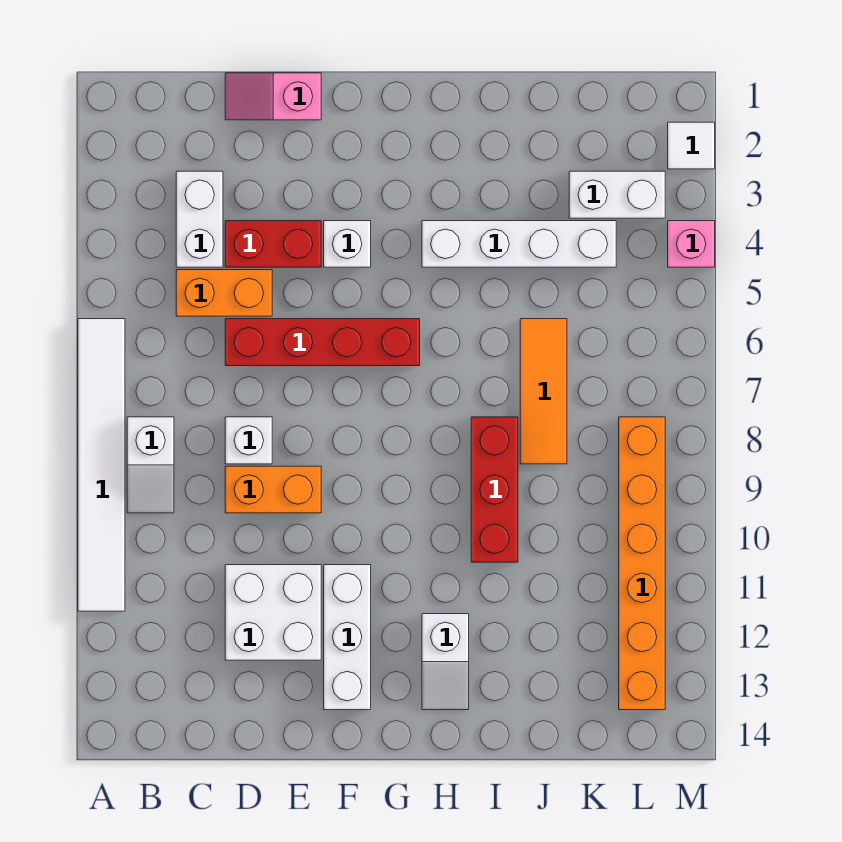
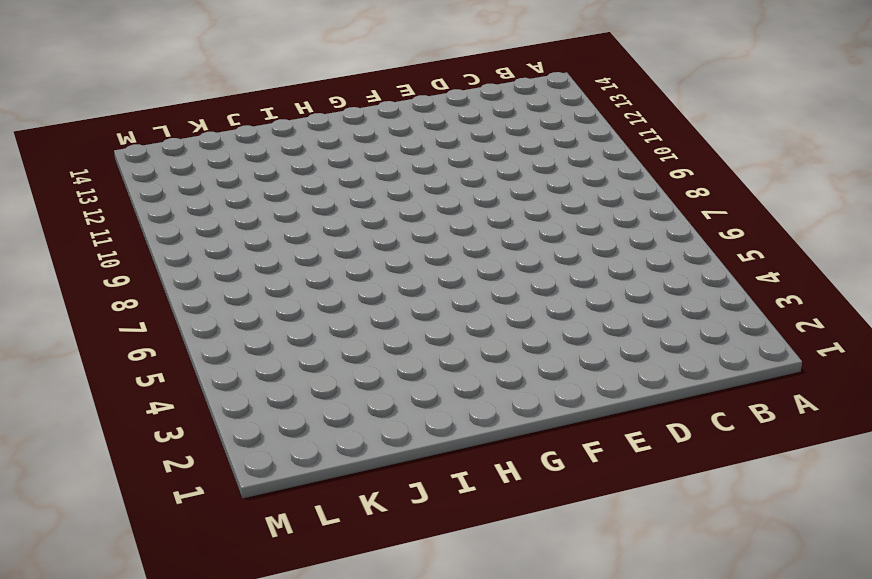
none -> white tile A6:A11 level 1
none -> white slope B8:B9 level 1 top 8
none -> white brick C3:C4 level 1

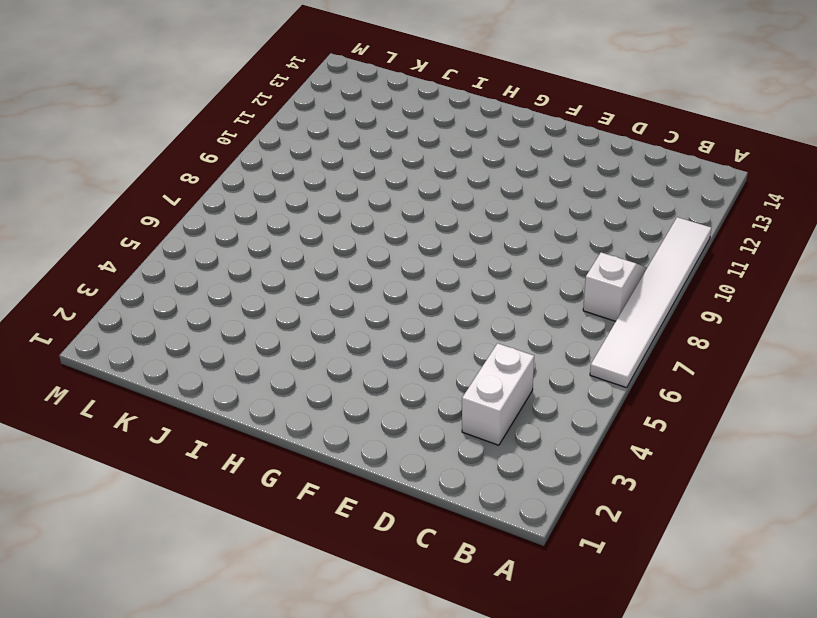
none -> orange brick C5:D5 level 1
none -> pink slope D1:E1 level 1 top E
none -> red brick D4:E4 level 1

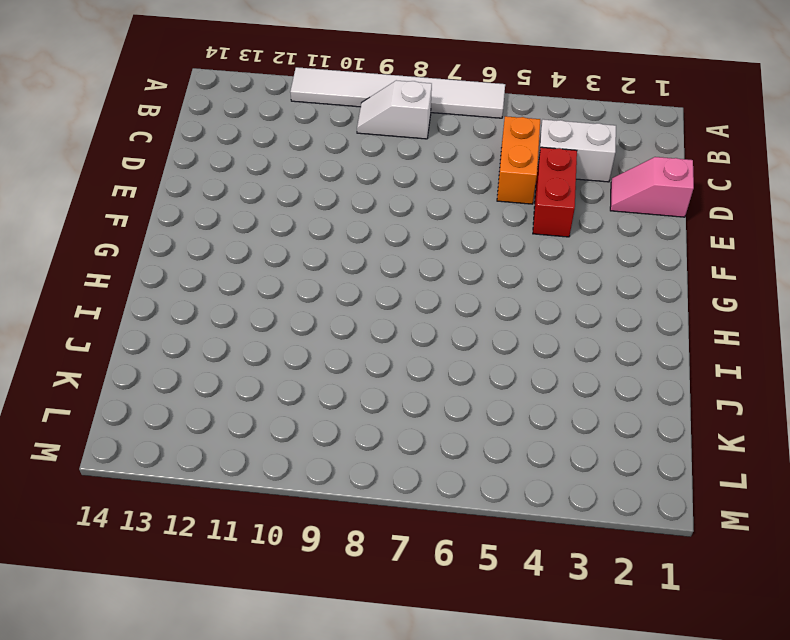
pink slope D1:D2 level 1 top 1 -> pink slope D1:E1 level 1 top E
none -> red brick D6:G6 level 1
none -> white brick D8 level 1
none -> orange brick D9:E9 level 1

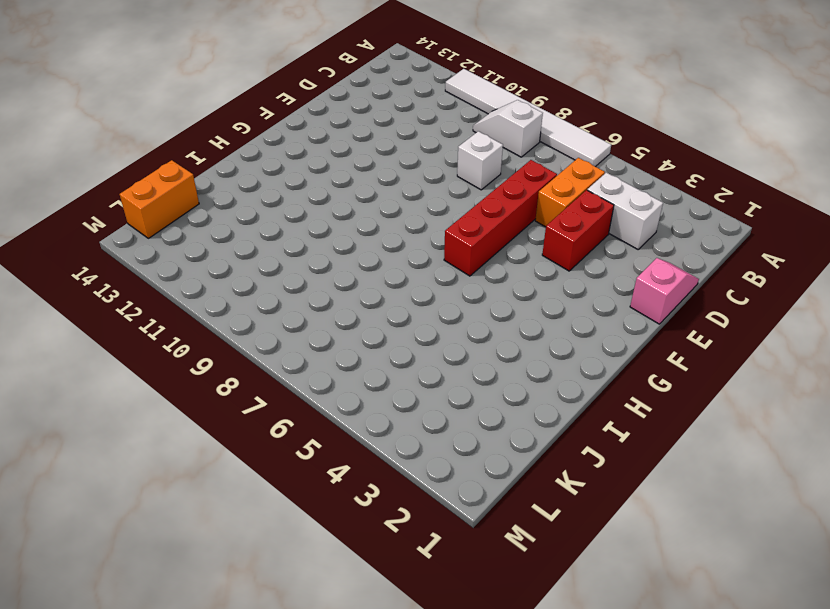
orange brick K14:L14 level 1 -> orange brick D9:E9 level 1
none -> white brick D11:E12 level 1
none -> white brick F4 level 1
none -> white brick F11:F13 level 1

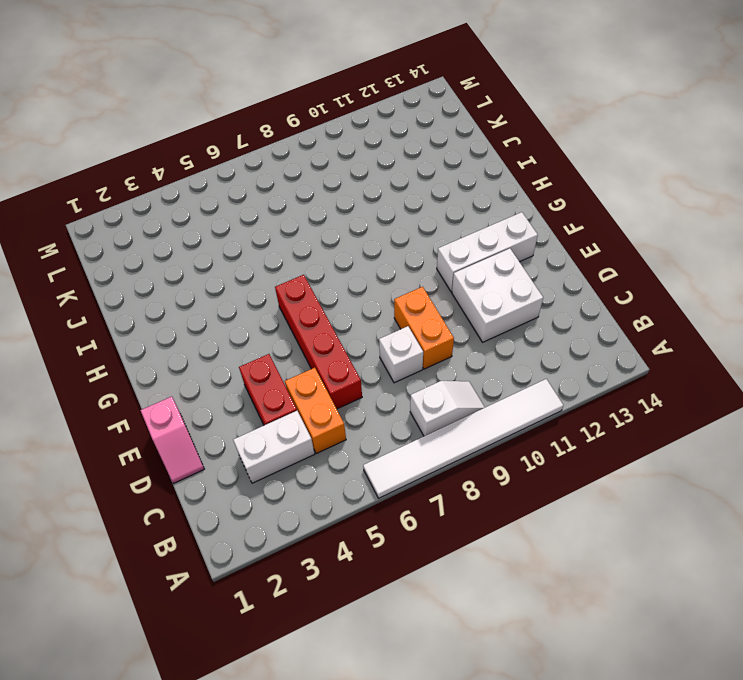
none -> white brick F4 level 1
none -> white brick H4:K4 level 1
none -> white slope H12:H13 level 1 top 12

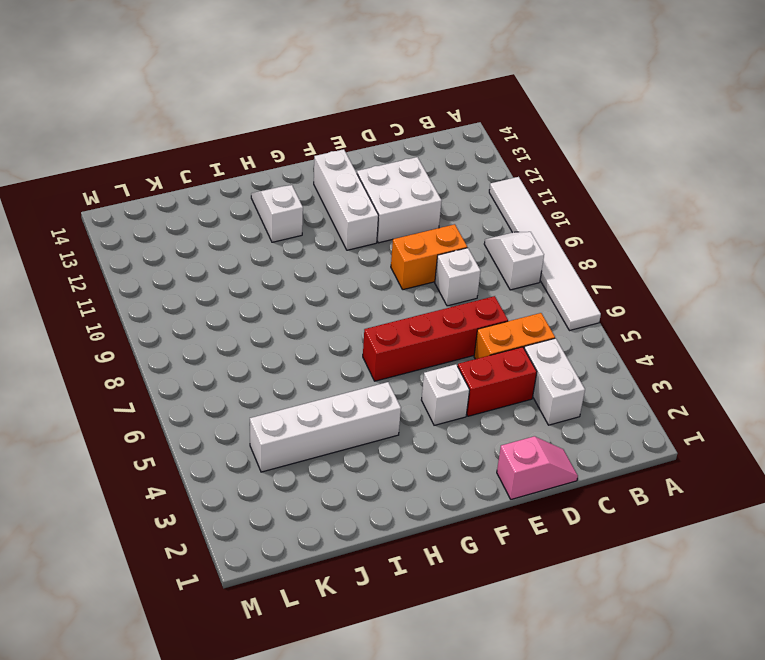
none -> red brick I8:I10 level 1
none -> orange tile J6:J8 level 1
none -> white brick K3:L3 level 1

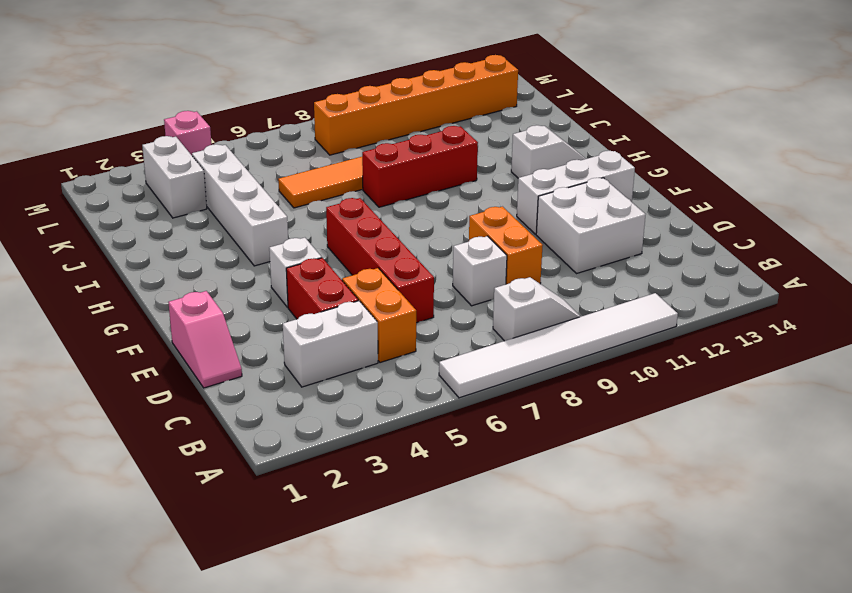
none -> white tile M2 level 1

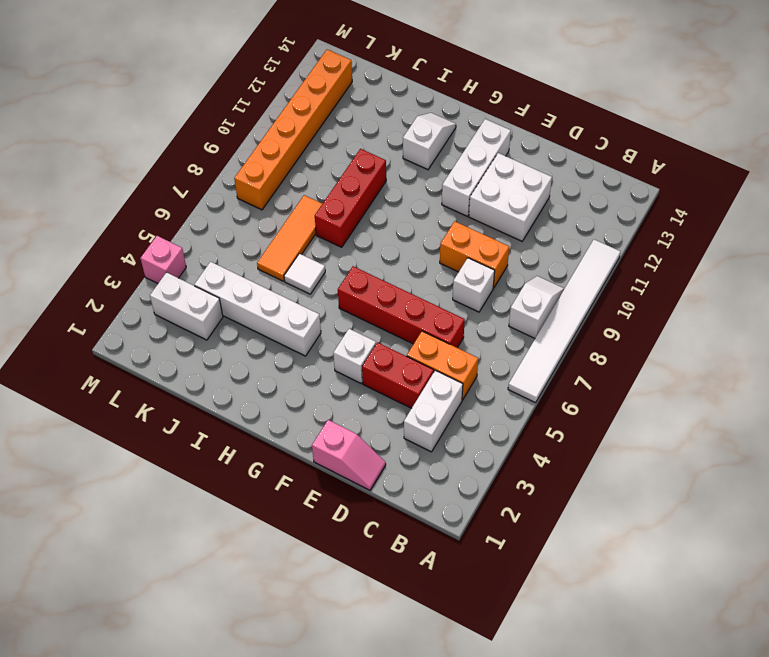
white tile I6 level 1 -> white tile M2 level 1

